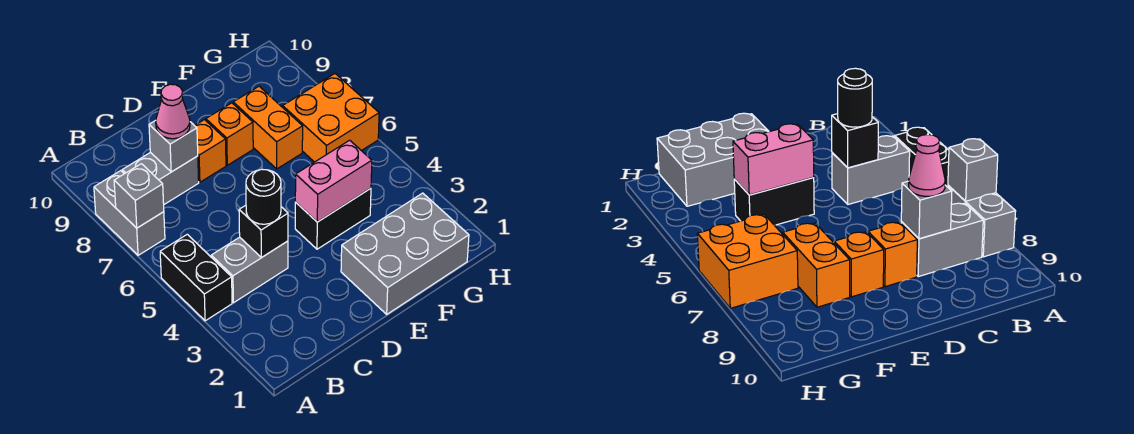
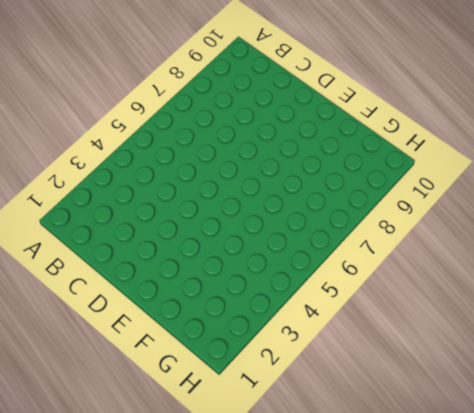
none -> black brick A4:A5 level 1
none -> grey brick A7:A8 level 1
none -> grey brick B4:C4 level 1

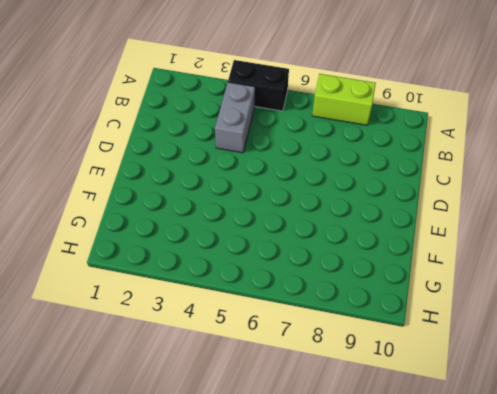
lime brick A7:A8 level 1 -> grey brick A7:A8 level 1
none -> grey brick B8:C8 level 1
none -> orange brick D8 level 1
none -> grey brick E1:G2 level 1

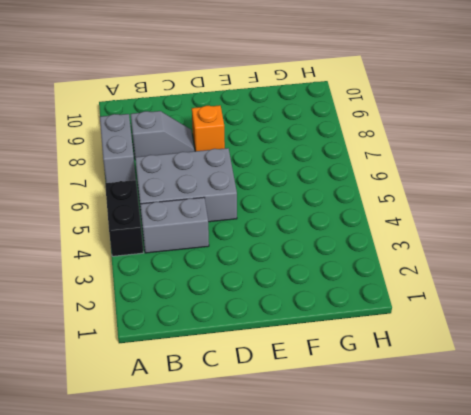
grey brick B5:D6 level 1 -> grey brick E1:G2 level 1
grey slope B8:C8 level 1 top B -> grey brick B8:C8 level 1
none -> black brick E4:F4 level 1
none -> orange brick E8 level 1
none -> orange brick F7:F8 level 1

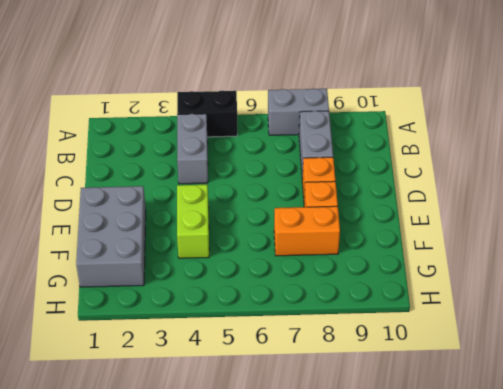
lime brick E4:F4 level 1 -> black brick E4:F4 level 1
none -> orange brick G6:H7 level 1
none -> grey brick A7 level 2
none -> black brick C4 level 2

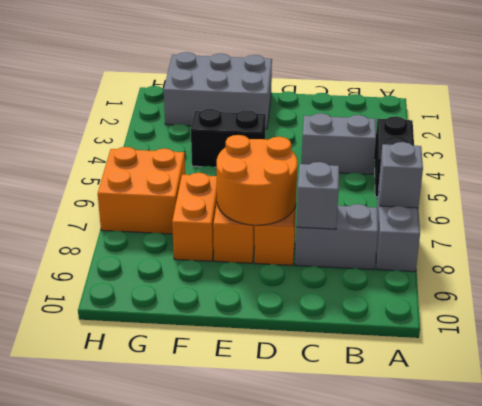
orange round brick D7:E8 level 2 -> none
none -> black brick C4 level 2
none -> pink brick E4:F4 level 2
none -> black round brick C4 level 3

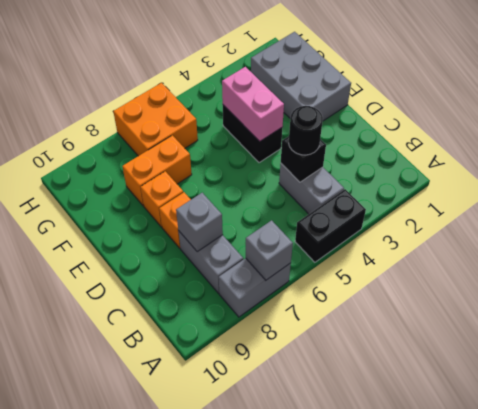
none -> pink cone C8 level 3

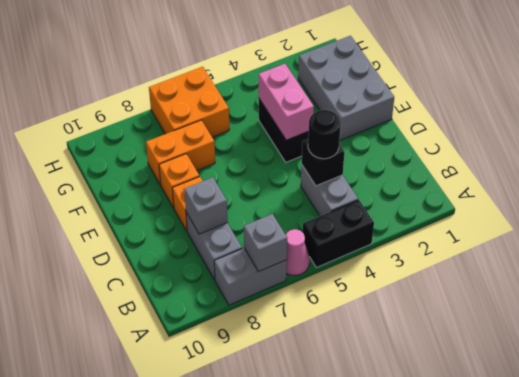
pink cone A6 level 1 -> pink cone C8 level 3

